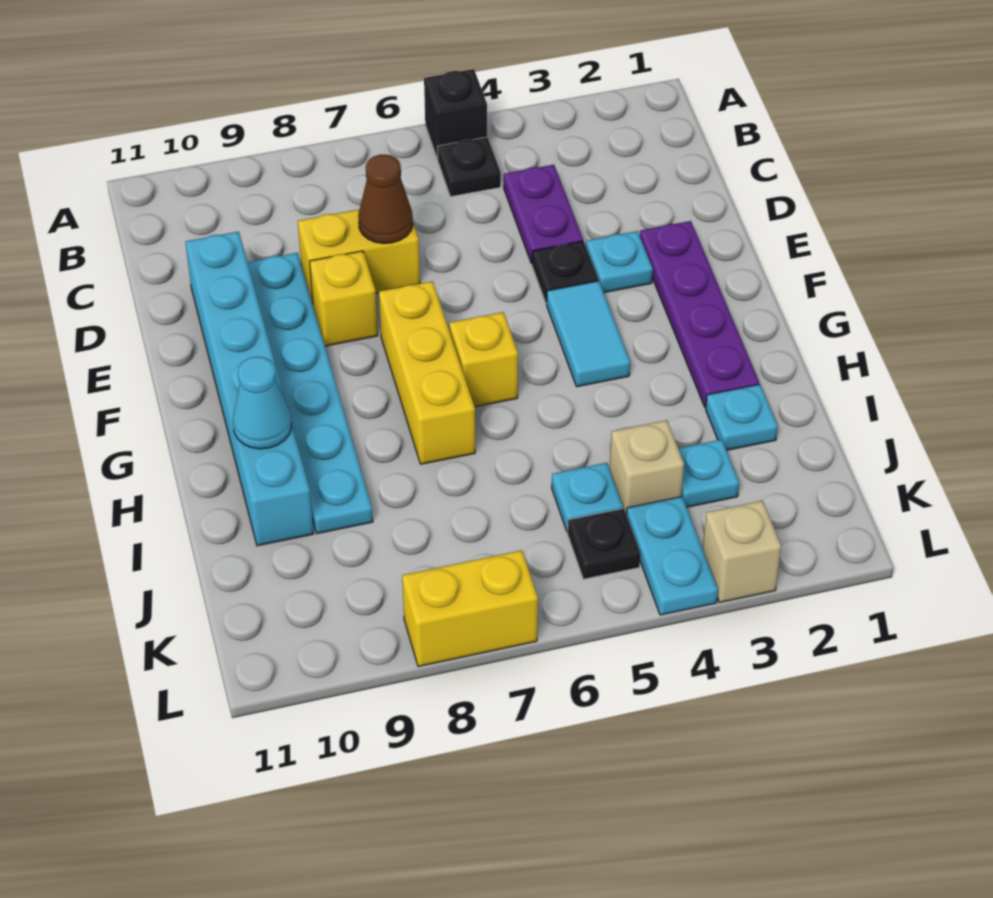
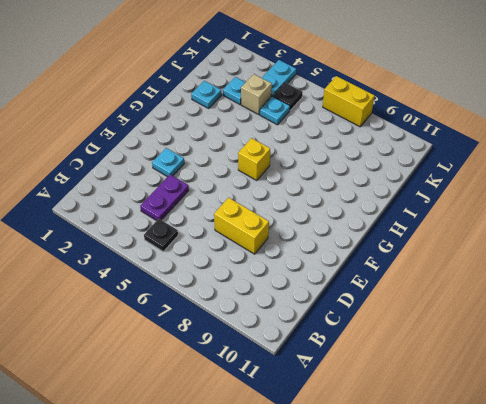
none -> black brick A5 level 1
none -> cyan plate D9:I9 level 1
none -> cyan brick D10:I10 level 1

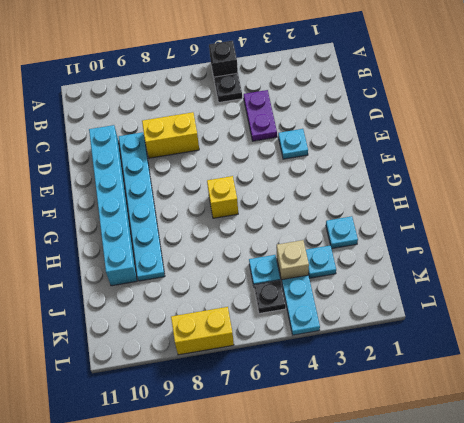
none -> purple plate E2:H2 level 1
none -> black plate E4 level 1
none -> yellow brick E8 level 1

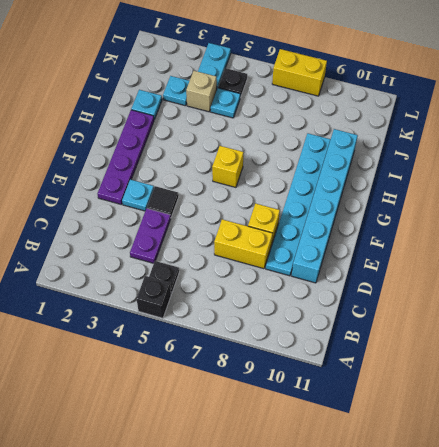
black tile E4 level 1 -> black plate E4 level 1
none -> cyan tile F4:G4 level 1
none -> yellow brick F7:H7 level 1
none -> tan brick L3 level 1

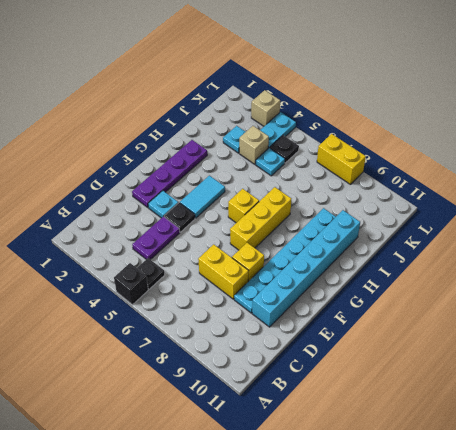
none -> cyan plate I2 level 1
none -> brown cone D7 level 2
none -> cyan cone H10 level 2

